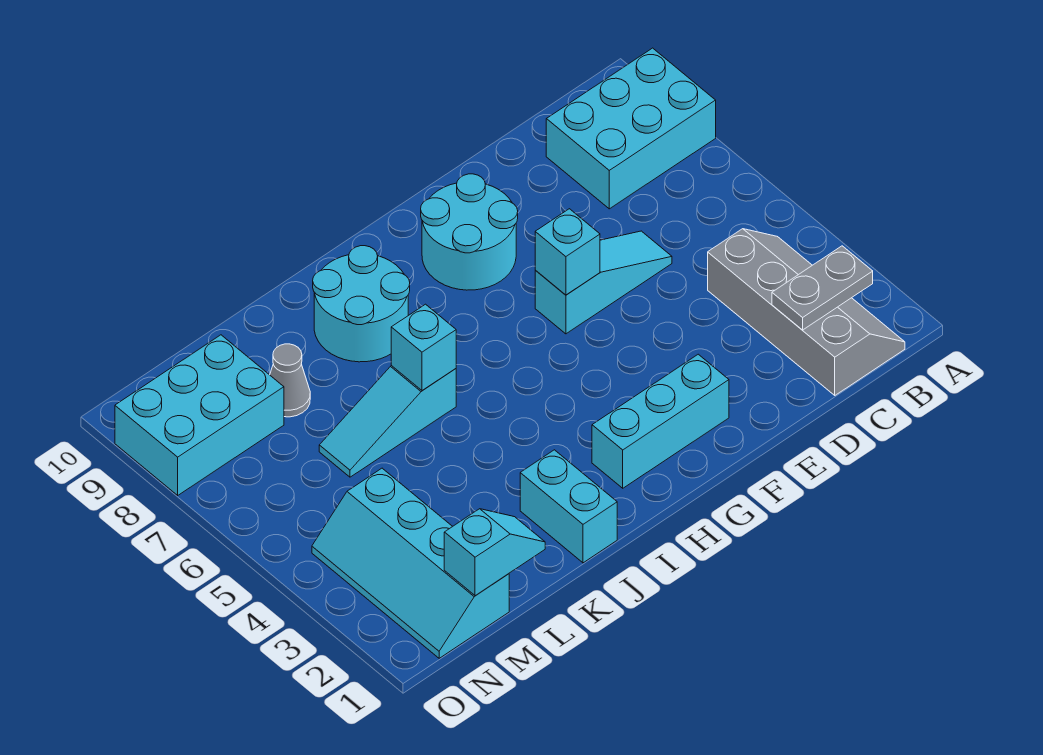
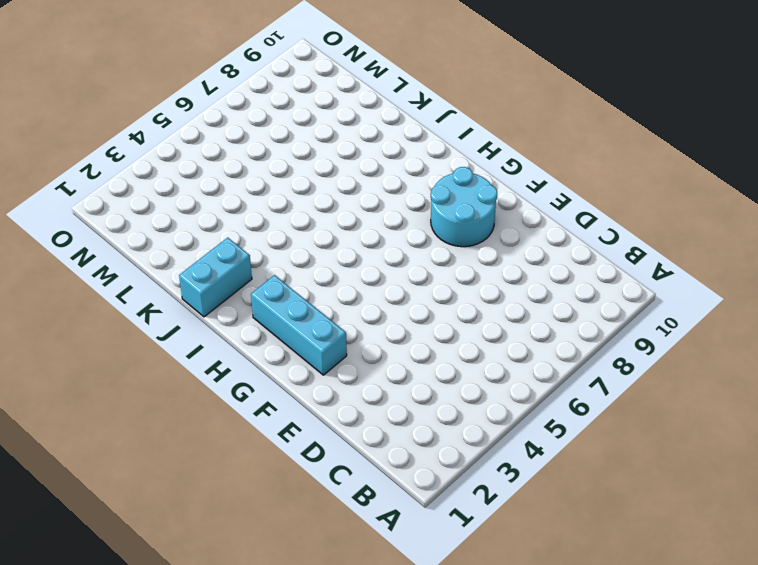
none -> cyan brick A8:C9 level 1
none -> grey slope B1:C4 level 1 top C
none -> cyan slope D6:F6 level 1 top F

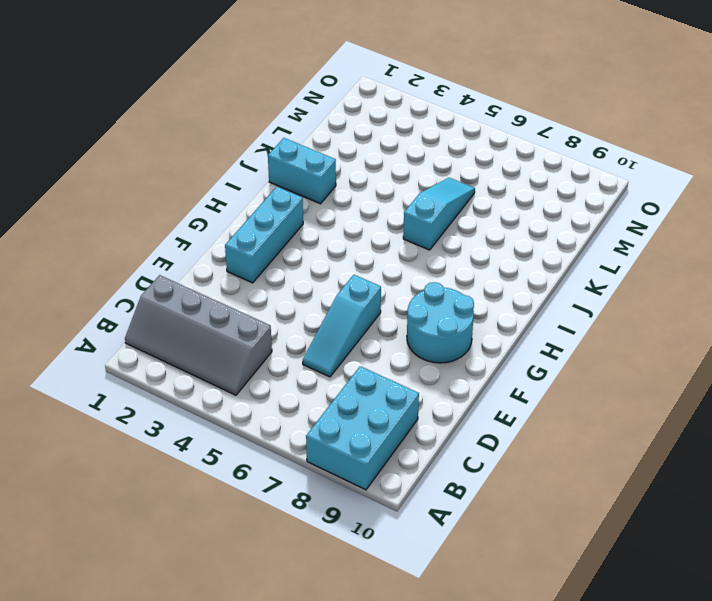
none -> cyan round brick I8:J9 level 1
none -> grey cone L8 level 1
none -> cyan slope M1:N4 level 1 top M

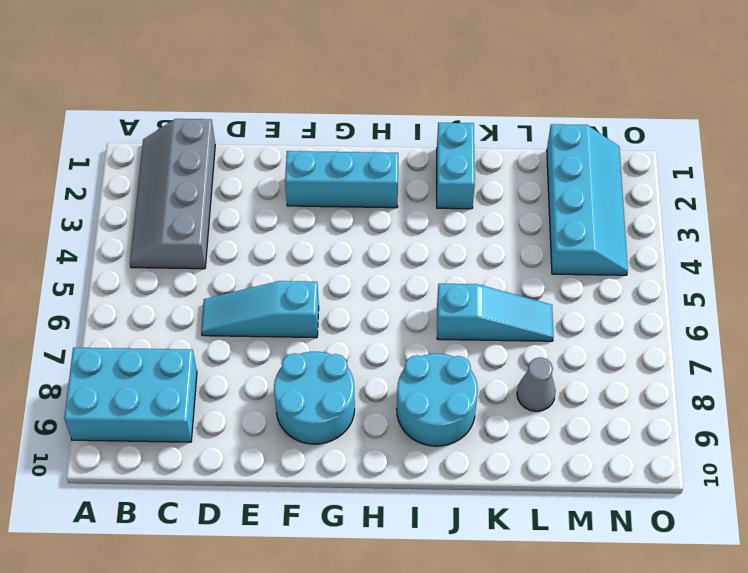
none -> cyan brick M8:O9 level 1
none -> grey plate B2:C2 level 2
none -> cyan brick F6 level 2

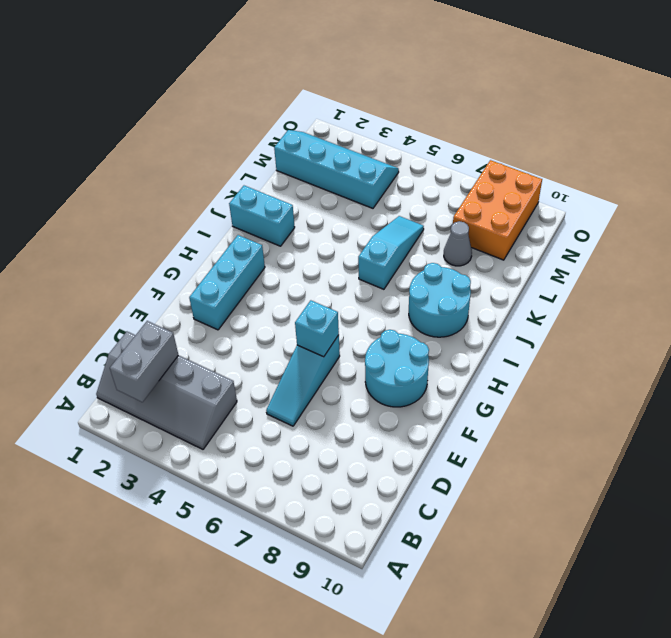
grey brick B2:C2 level 2 -> grey plate B2:C2 level 2
orange brick M8:O9 level 1 -> cyan brick M8:O9 level 1
none -> cyan brick A8:C9 level 1
none -> cyan brick J6 level 2
none -> cyan slope L1:M1 level 2 top M

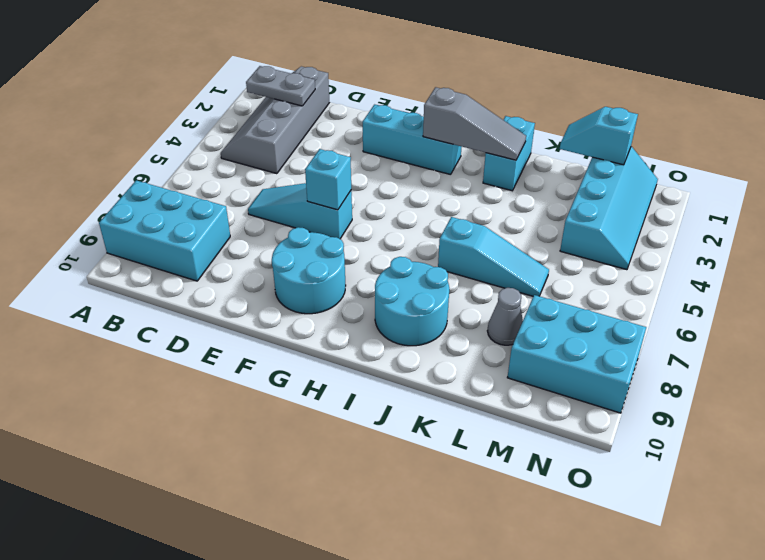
grey slope H2:J2 level 2 top H -> none
none -> cyan brick J6 level 2

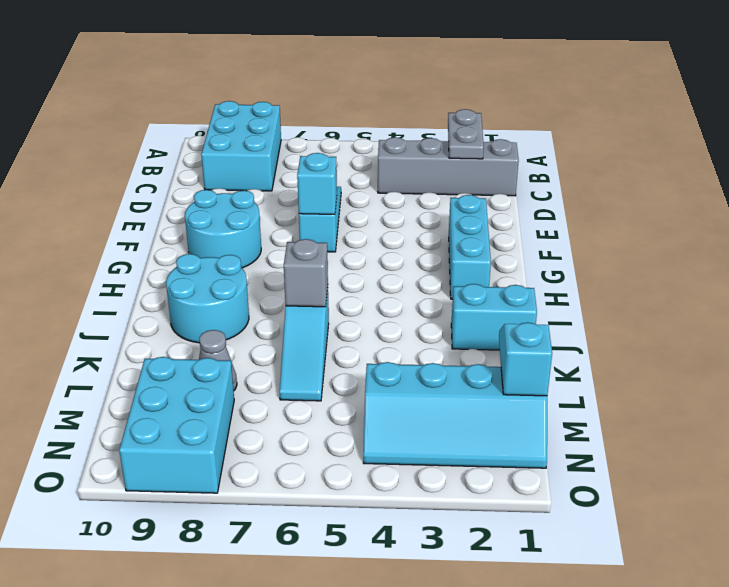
grey brick J6 level 2 -> cyan brick J6 level 2

